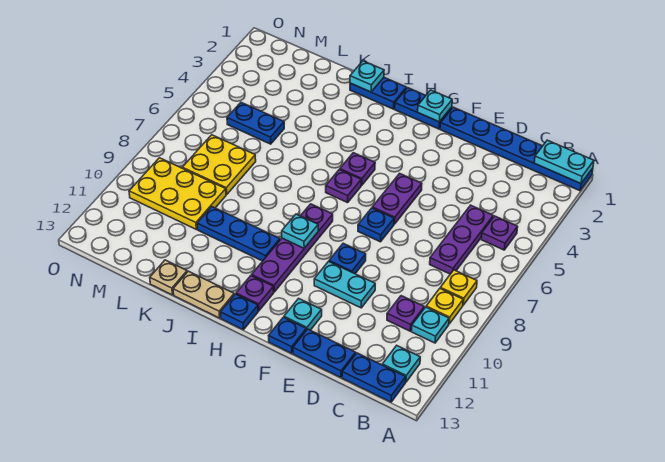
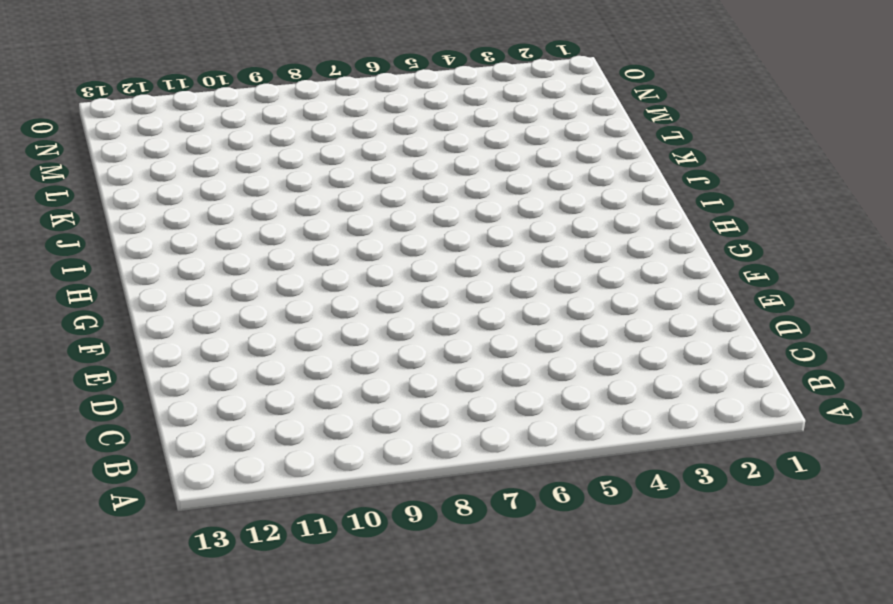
none -> blue plate A1:F1 level 1
none -> purple plate B5 level 1
none -> yellow plate B8 level 1
none -> yellow plate B9 level 1

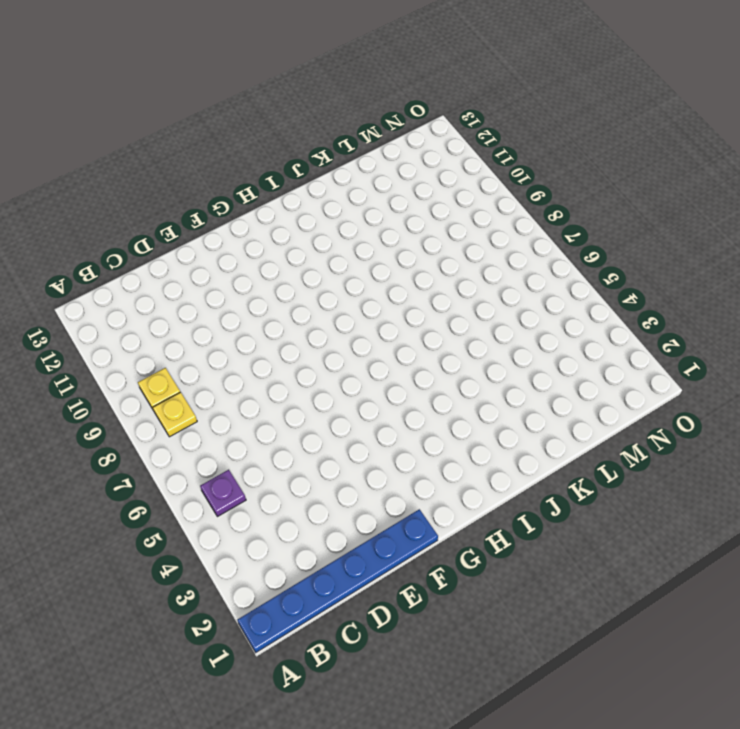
none -> cyan plate B10 level 1
none -> cyan plate B12 level 1
none -> blue plate B13:C13 level 1
none -> purple plate C5:C7 level 1

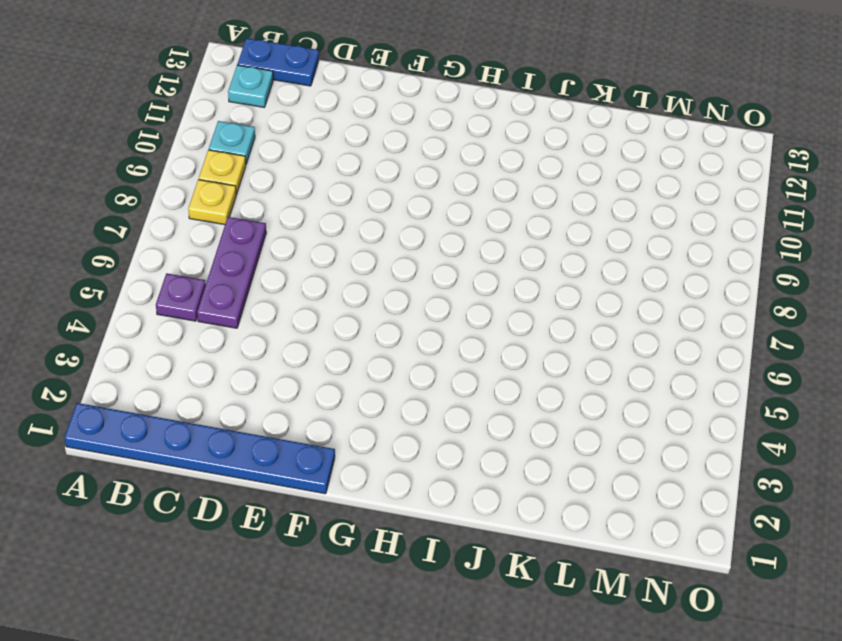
none -> purple plate C10 level 1
none -> blue plate D13:E13 level 1
none -> cyan plate E10:F10 level 1
none -> purple plate F5:F6 level 1

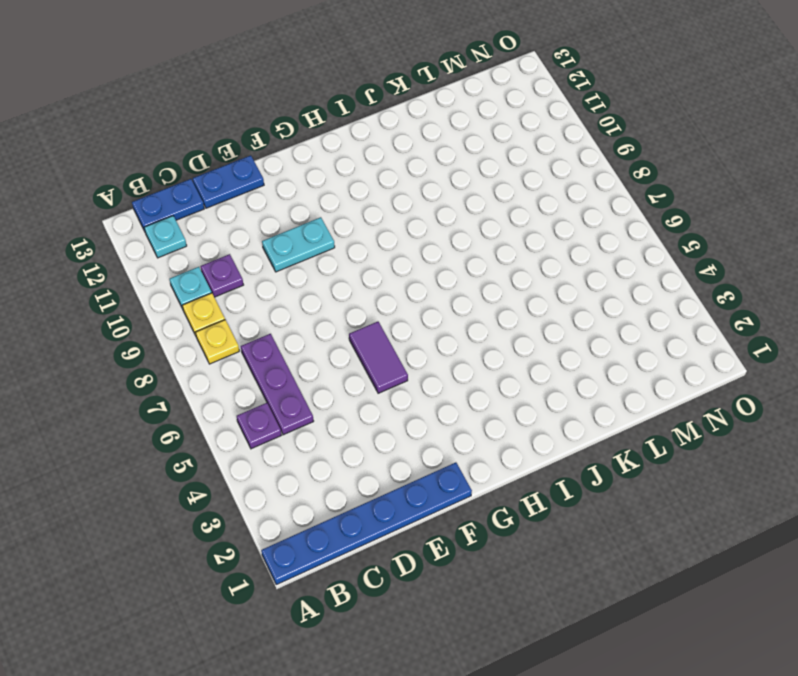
purple tile F5:F6 level 1 -> purple plate F5:F6 level 1
none -> blue plate F7 level 1
none -> blue plate F9 level 1
none -> cyan plate F12 level 1
none -> blue plate F13 level 1

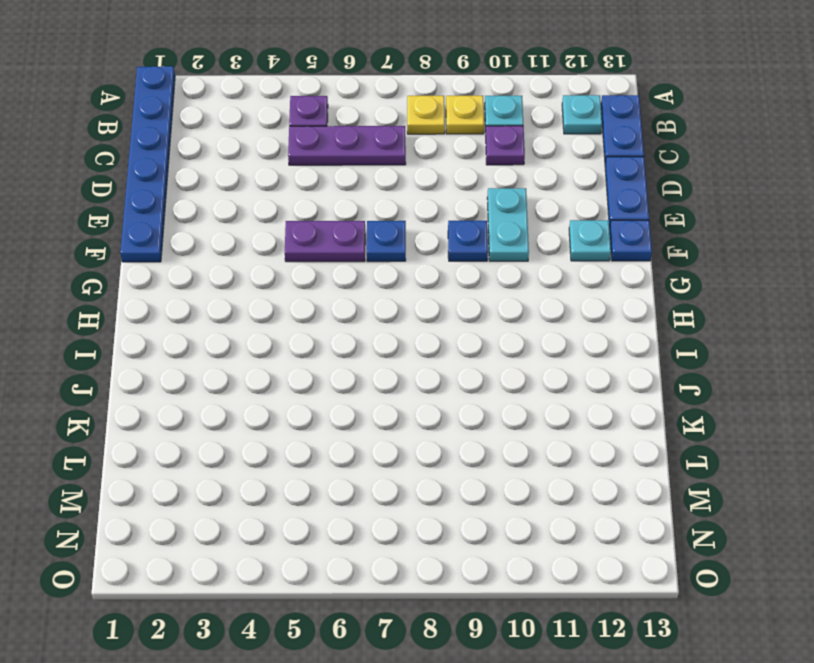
none -> blue plate G1:H1 level 1
none -> purple plate H5 level 1
none -> purple plate H6 level 1
none -> purple plate H8:H11 level 1

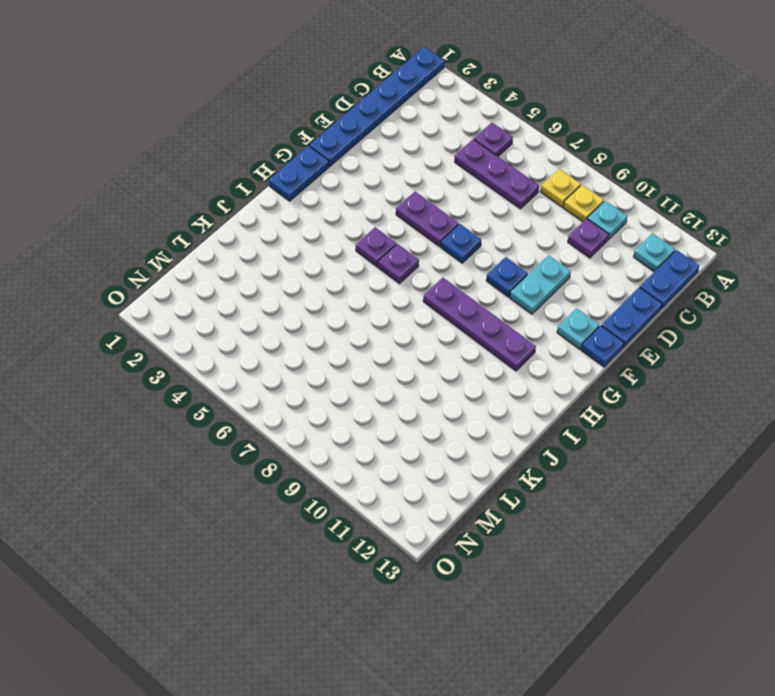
none -> purple plate H12 level 1
none -> blue plate H13 level 1
none -> blue plate I1:J1 level 1
none -> blue plate I10:K10 level 1

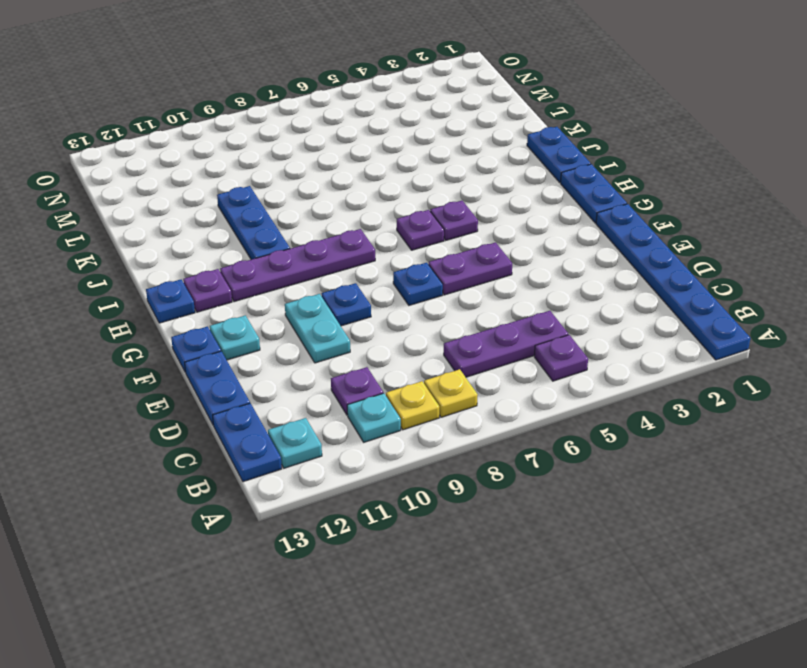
none -> tan plate I13:J13 level 1
none -> tan plate K13 level 1
none -> blue plate L5:M5 level 1
none -> yellow plate L7:M8 level 1

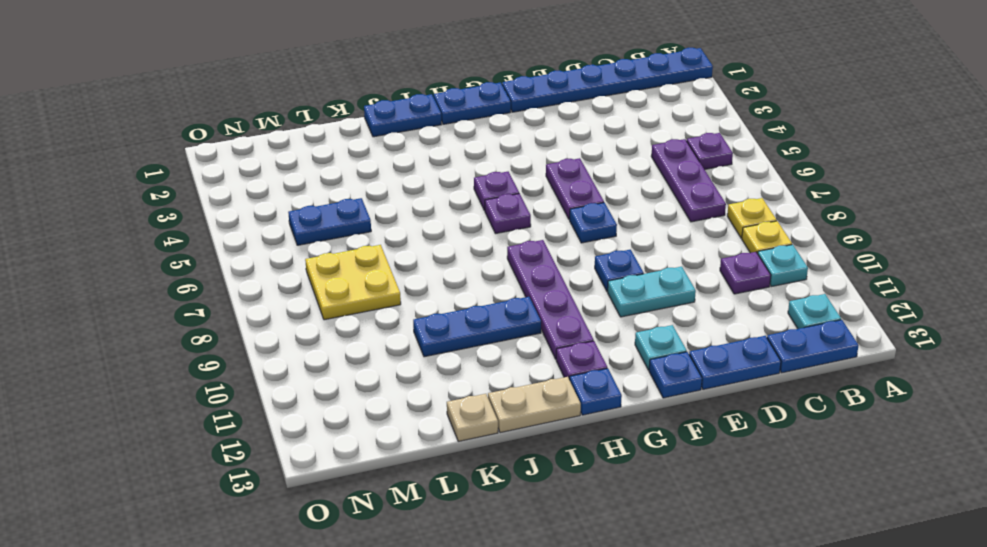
none -> yellow plate L9:N10 level 1
none -> cyan plate A1:B1 level 2
none -> cyan plate G1 level 2
none -> cyan plate H9 level 2

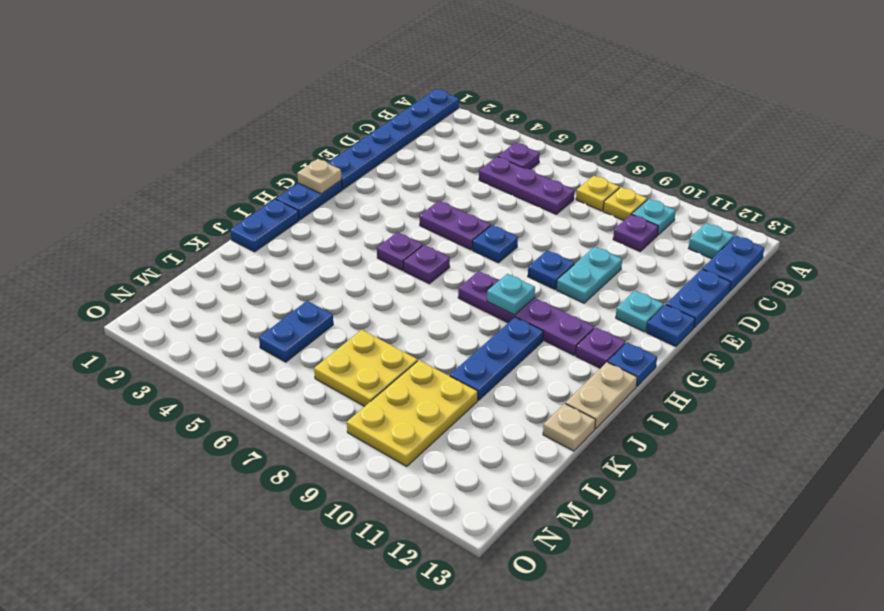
tan plate G1 level 2 -> cyan plate G1 level 2
none -> cyan plate A1:B1 level 2
none -> cyan plate J1 level 2

